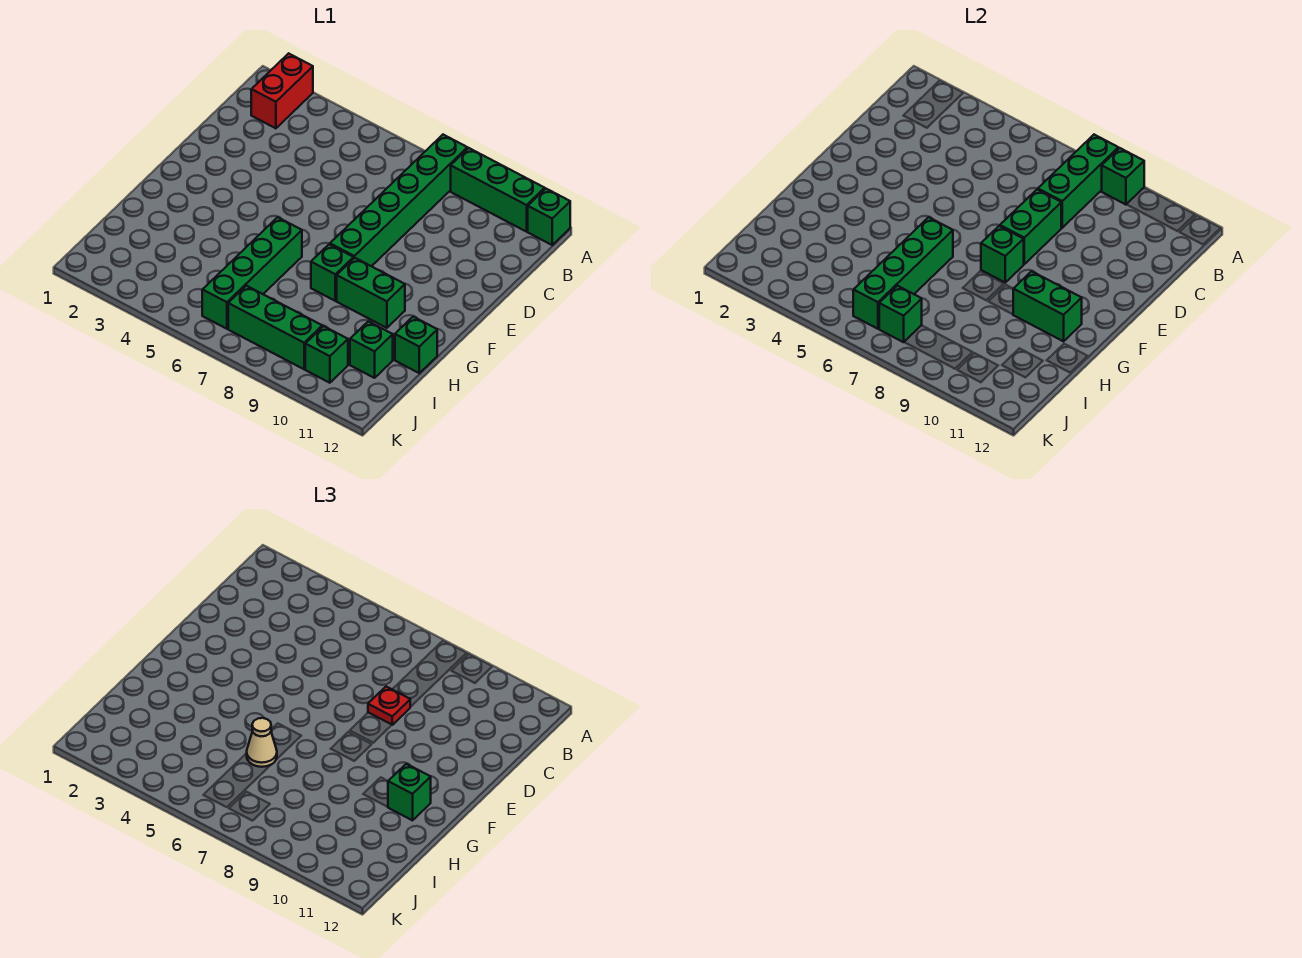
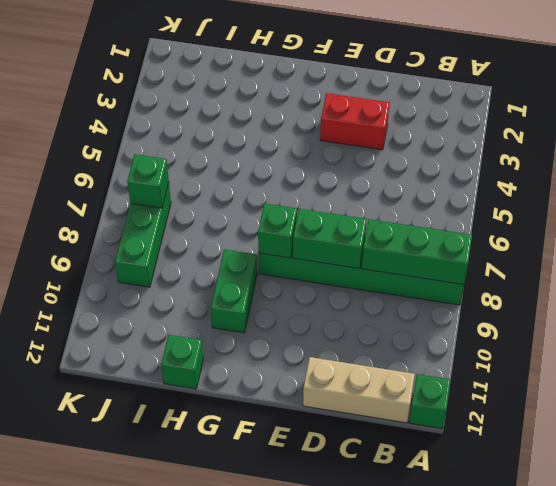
tan brick B12:D12 level 1 -> none
red brick D3:E3 level 1 -> red brick A2:B2 level 1
none -> green brick A9:A11 level 1
none -> green brick G6:J6 level 1
none -> green brick G8 level 1

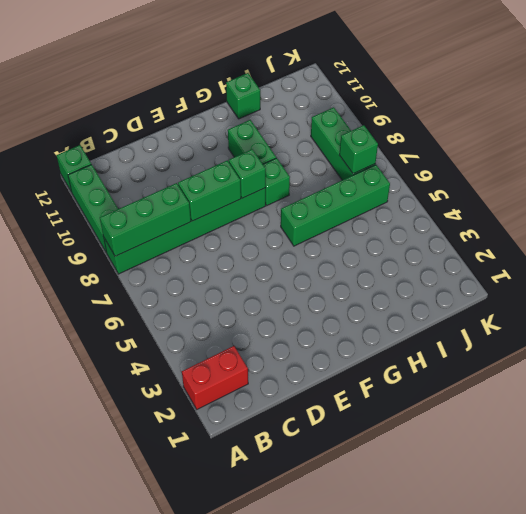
none -> green brick I11 level 1
none -> green brick J10 level 1
none -> green brick A9 level 2

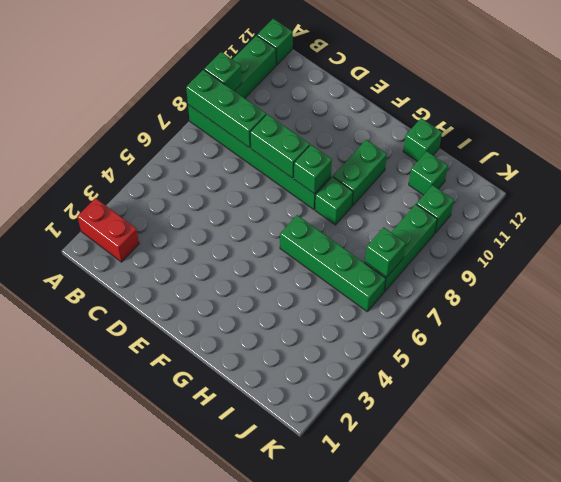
none -> green brick G6:J6 level 2
none -> green brick G10:G11 level 2
none -> red plate D8 level 3

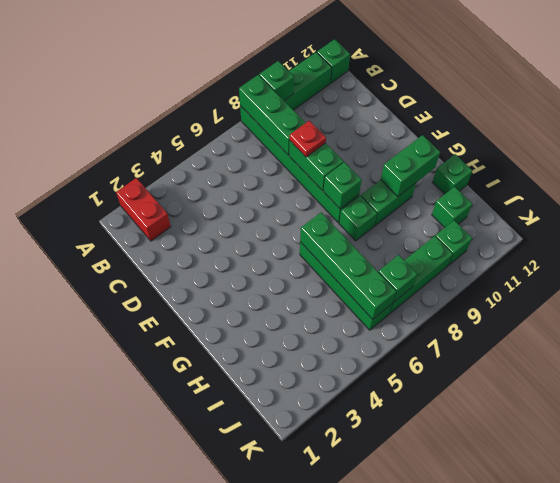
none -> green brick G11 level 3
none -> tan cone H6 level 3

